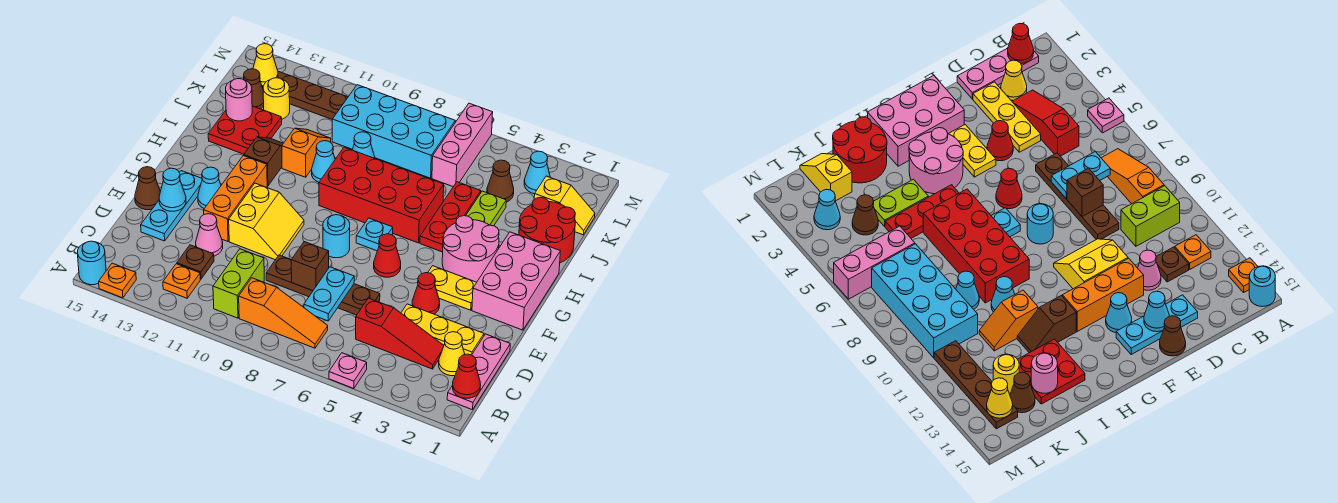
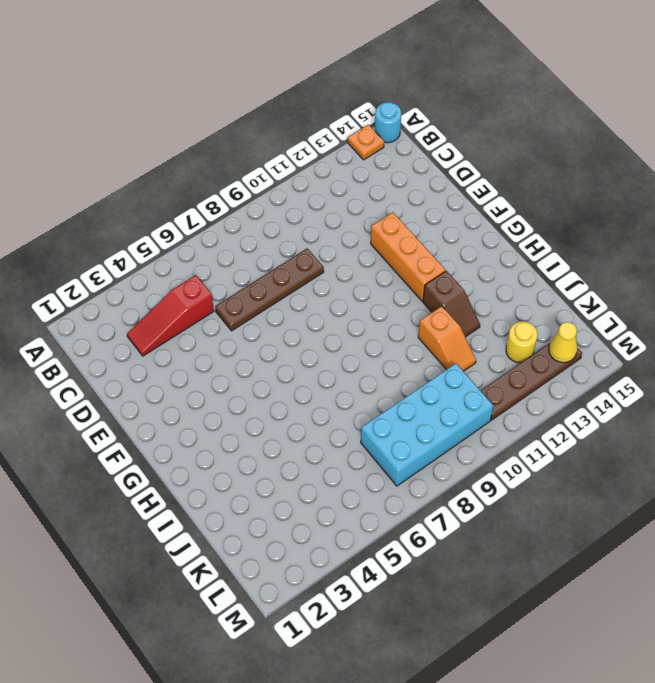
none -> pink plate A5 level 1
none -> pink plate B1:D1 level 1
none -> orange slope B7:B9 level 1 top 9
none -> lime brick B10:C10 level 1

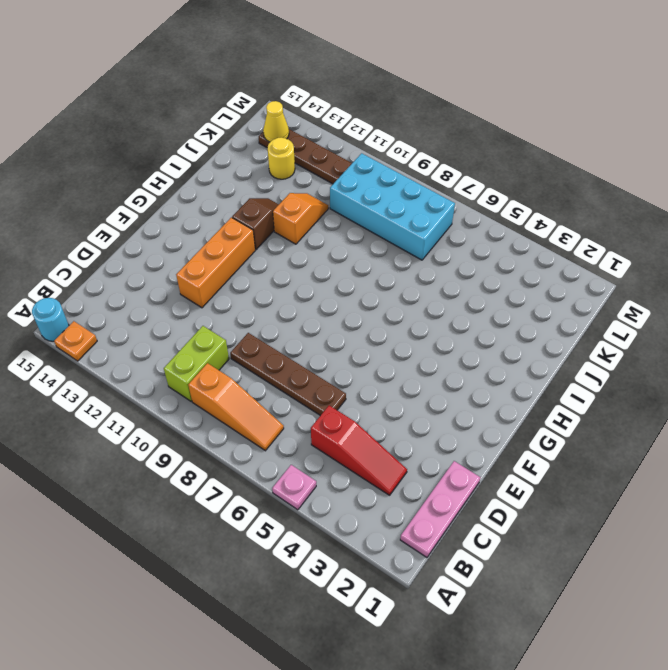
none -> orange plate B12 level 1
none -> yellow cone C2 level 1
none -> brown plate C12 level 1
none -> yellow plate D2:D4 level 1

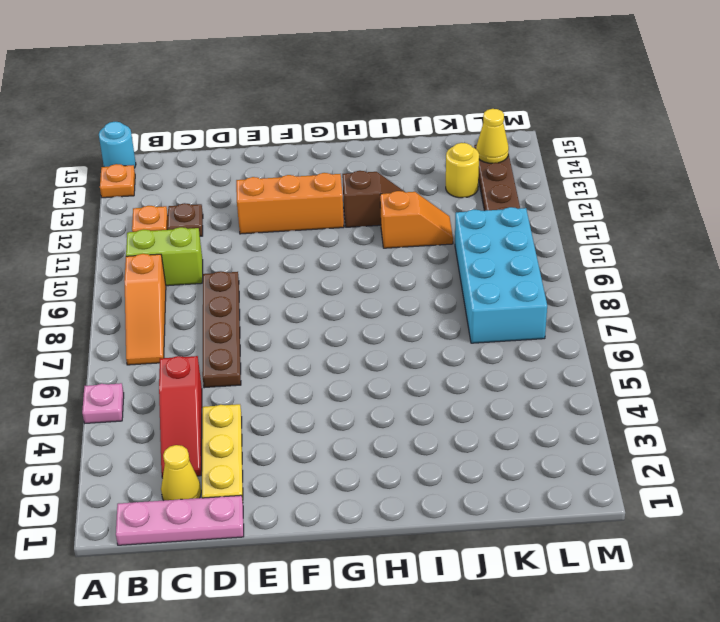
none -> pink cone D12 level 1
none -> cyan plate D14:F14 level 1
none -> red cone E4 level 1
none -> yellow slope E10:F11 level 1 top 11

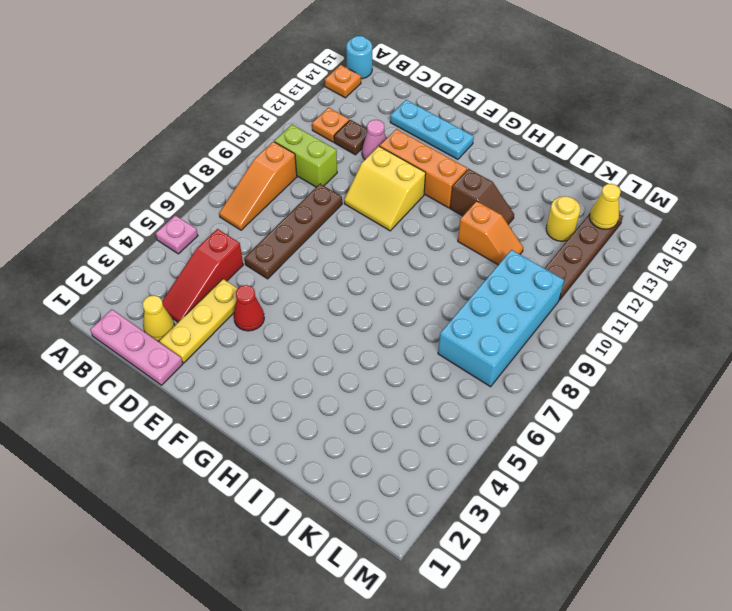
none -> brown cone E15 level 1
none -> pink brick F1:H2 level 1
none -> yellow plate F3:F4 level 1
none -> red cone F6 level 1

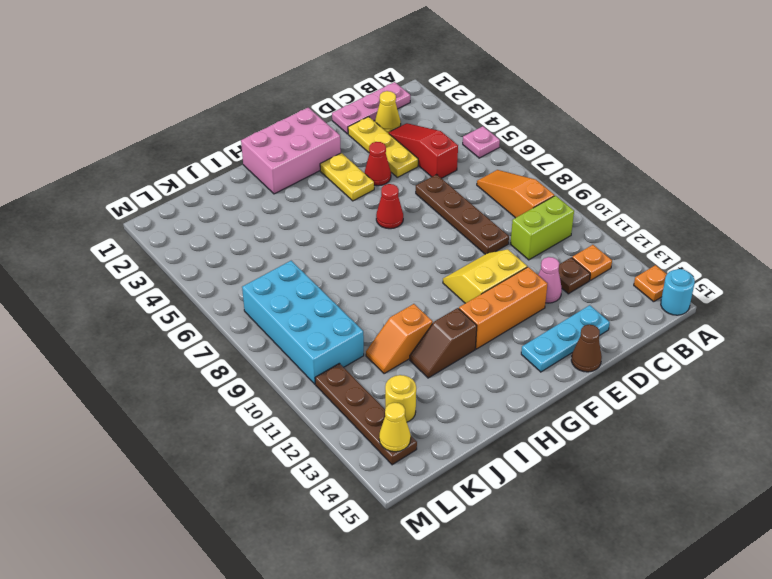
none -> cyan round brick F8 level 1
none -> cyan cone F13 level 1
none -> pink round brick G3:H4 level 1
none -> cyan plate G7 level 1

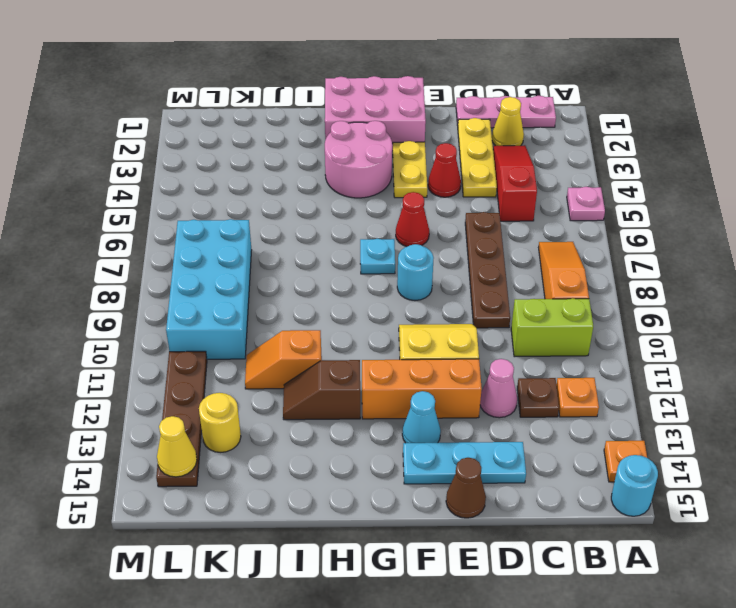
none -> red plate H5:J5 level 1
none -> red brick H6:I9 level 1
none -> red round brick I1:J2 level 1
none -> lime plate I4:J4 level 1

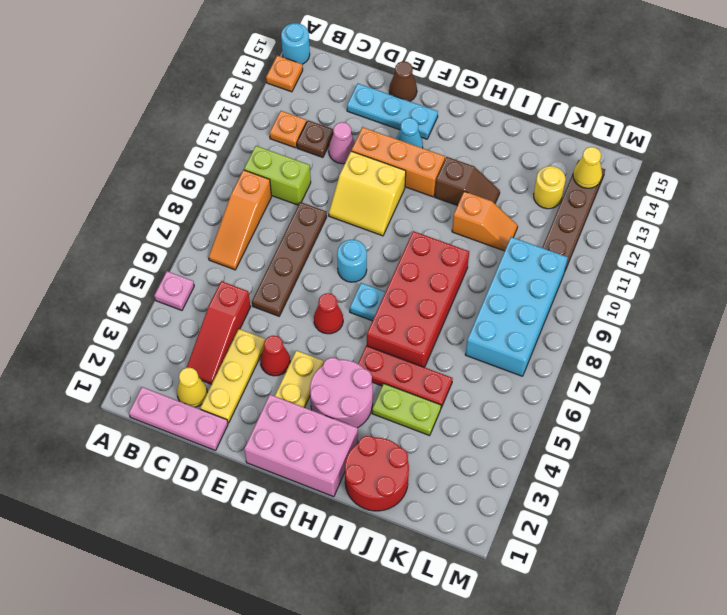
none -> cyan cone I10 level 1
none -> red plate I13:J14 level 1
none -> cyan cone J9 level 1
none -> yellow slope K1:K2 level 1 top 2

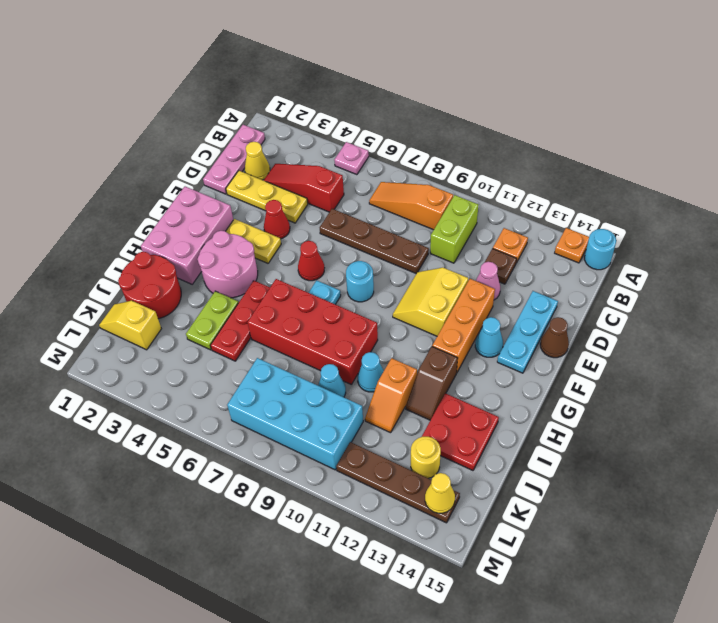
none -> brown cone K4 level 1
none -> pink brick K6:M6 level 1
none -> brown cone K14 level 1
none -> cyan cone L3 level 1

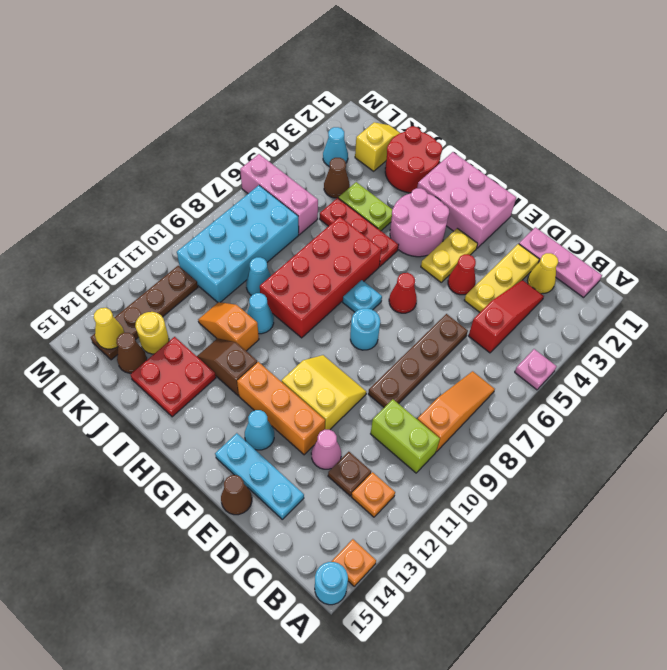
none -> red cone B1 level 2
none -> cyan plate C7:D7 level 2
none -> brown brick D8 level 2
none -> cyan cone E14 level 2

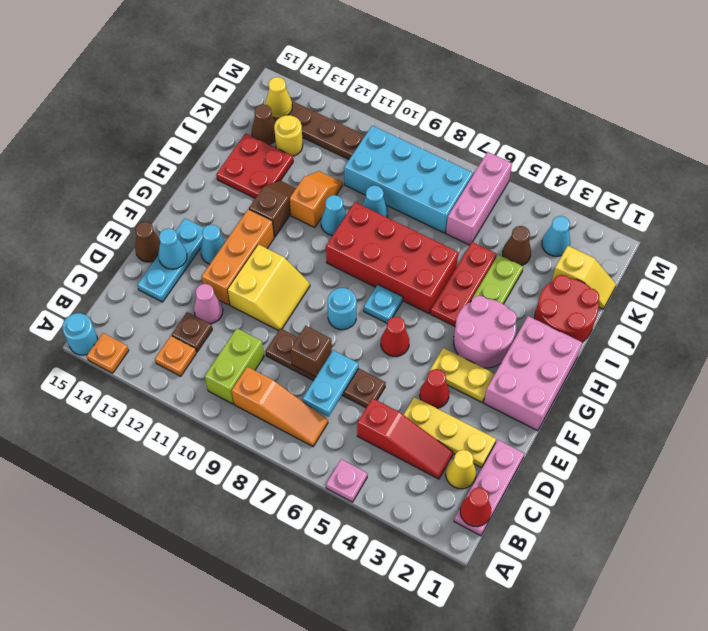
none -> pink round brick J14 level 2

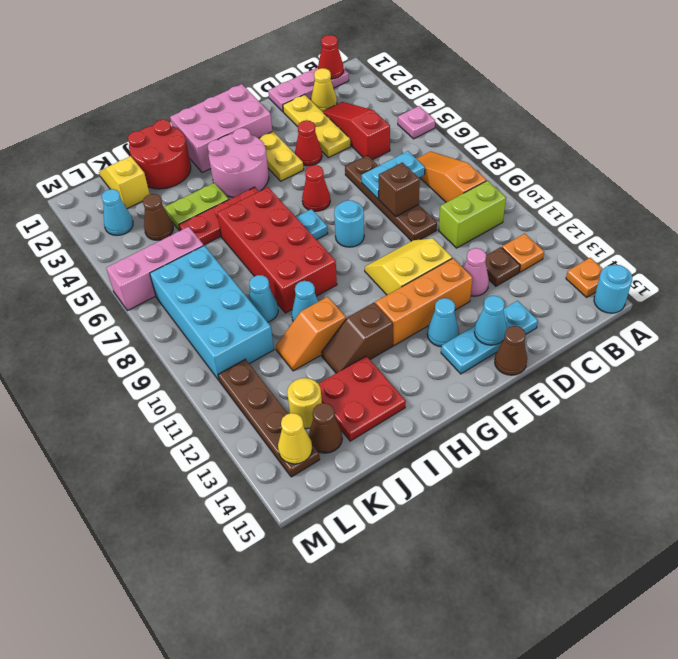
none -> pink round brick J14 level 2

